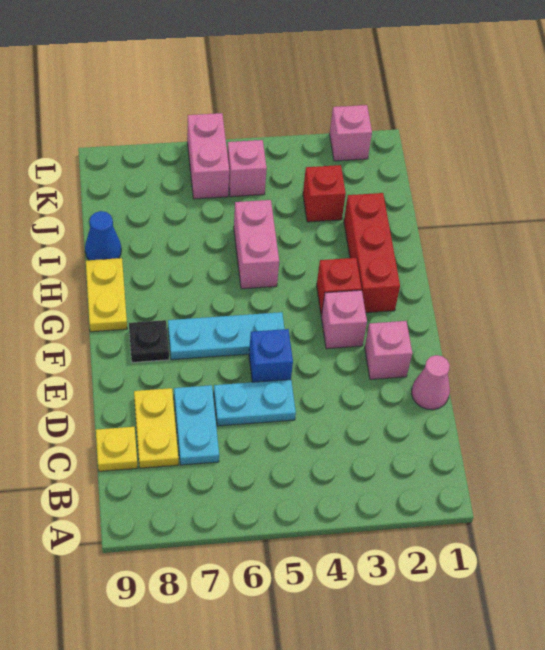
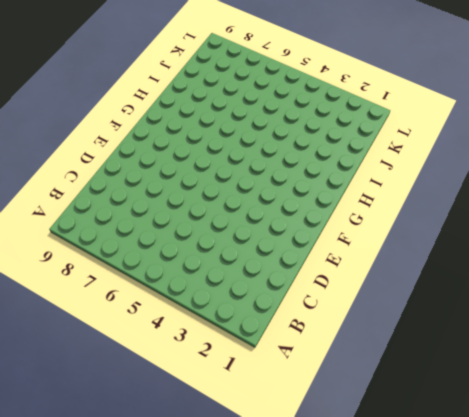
none -> cyan plate C7:D7 level 1
none -> yellow plate C8:D8 level 1
none -> yellow plate C9 level 1

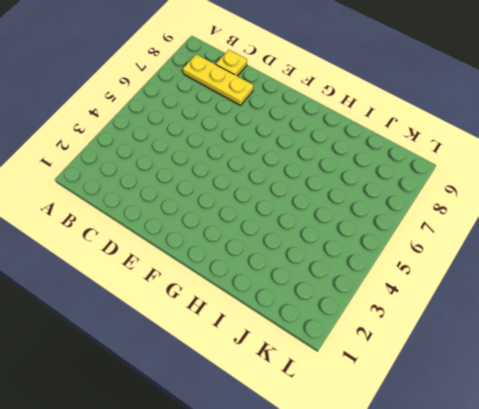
yellow plate B8:D8 level 1 -> yellow plate C8:D8 level 1
none -> cyan plate C7:D7 level 1
none -> pink cone D1 level 1
none -> cyan plate D5:D6 level 1

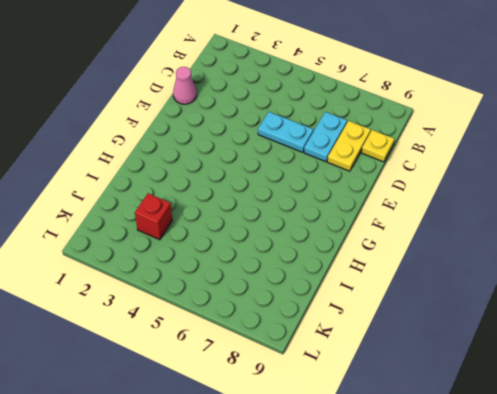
none -> pink brick E2 level 1
none -> blue brick E5 level 1
none -> pink brick F3 level 1

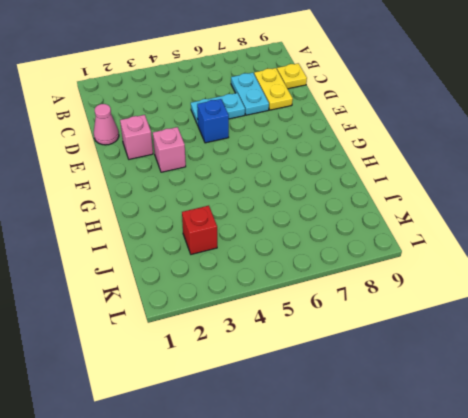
none -> cyan plate F5:F7 level 1
none -> black plate F8 level 1
none -> red brick G2:I2 level 1

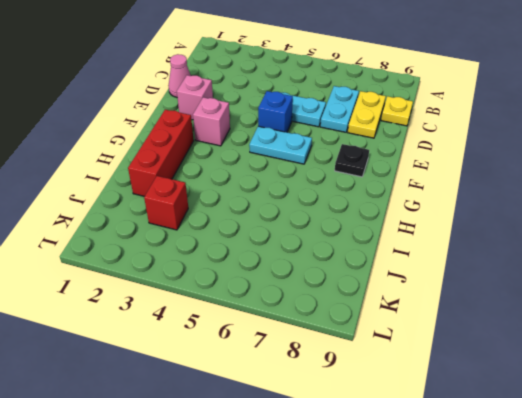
cyan plate F5:F6 level 1 -> cyan plate F5:F7 level 1
none -> red brick G3 level 1
none -> yellow plate G9:H9 level 1
none -> pink brick H5:I5 level 1

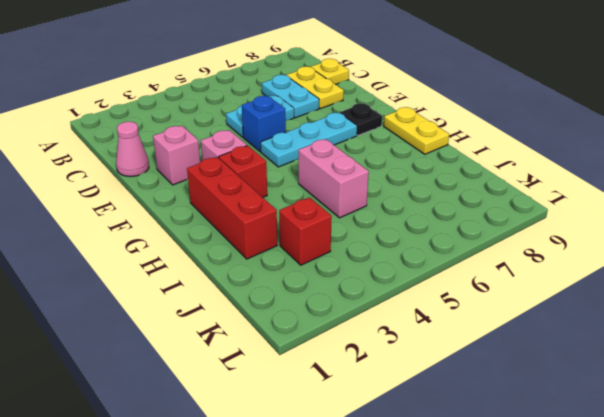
none -> blue cone I9 level 1
none -> pink brick K5 level 1
none -> pink brick K6:L6 level 1

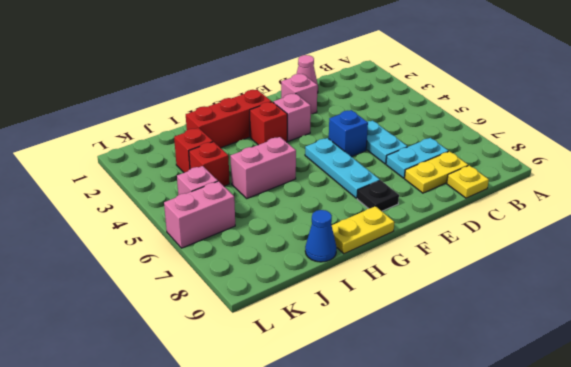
red brick J4 level 1 -> none
none -> pink brick L2 level 1

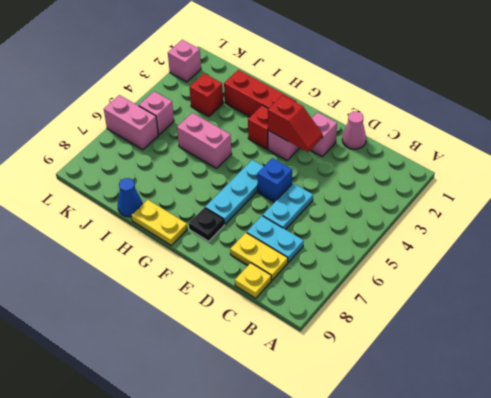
red slope E3:F3 level 2 top F -> none

